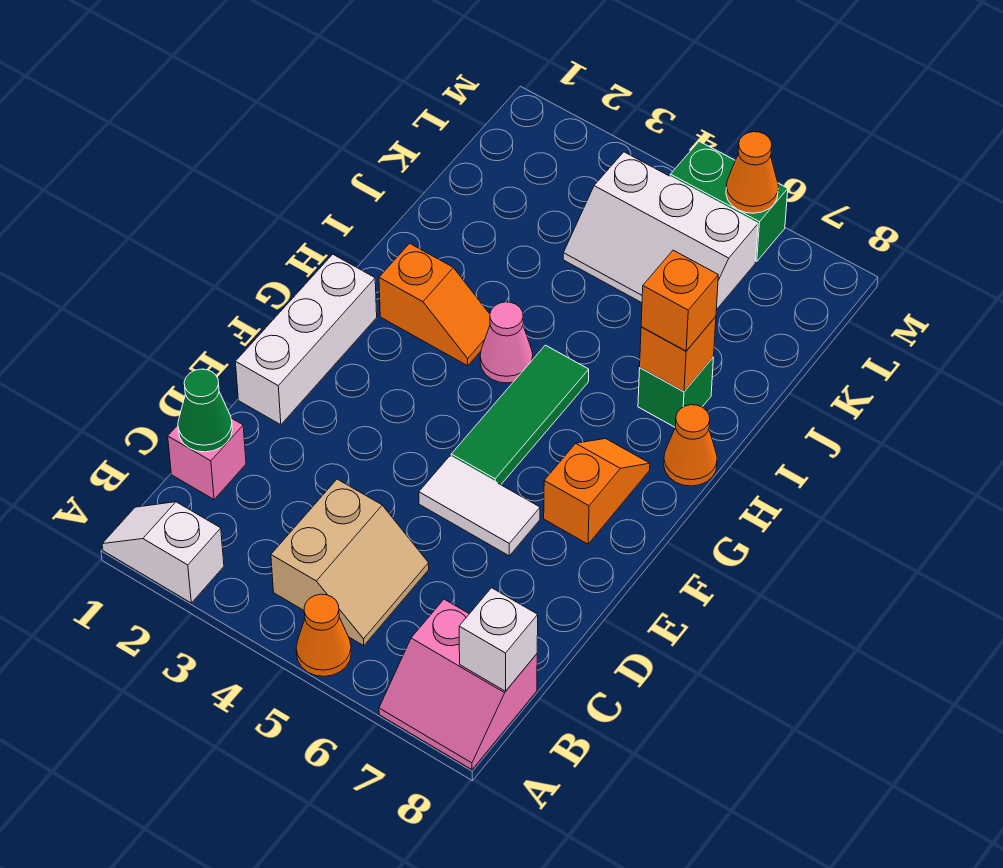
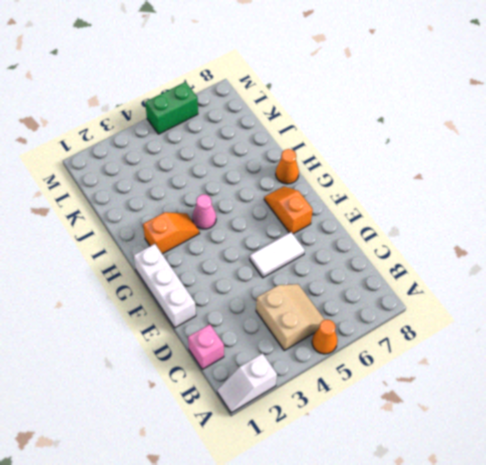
none -> pink slope A7:B8 level 1 top B
none -> green tile F5:H5 level 1
none -> green brick I7 level 1

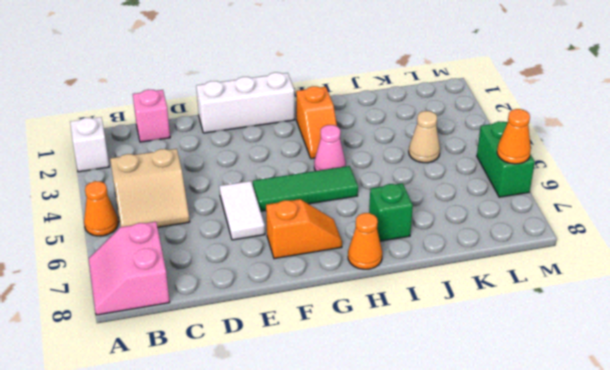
tan cone K4 level 1 -> white slope K4:L6 level 1 top L
none -> white brick B8 level 2
none -> green cone C1 level 2
none -> orange brick I7 level 2

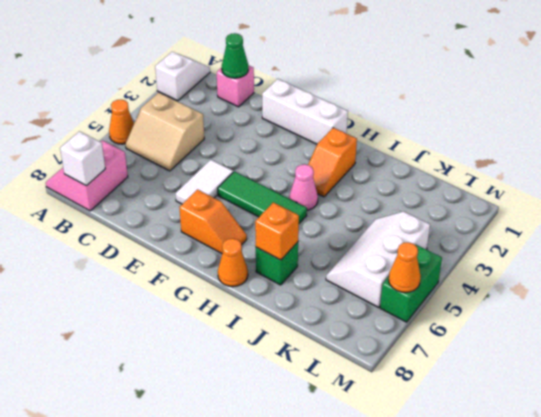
none -> orange brick I7 level 3

